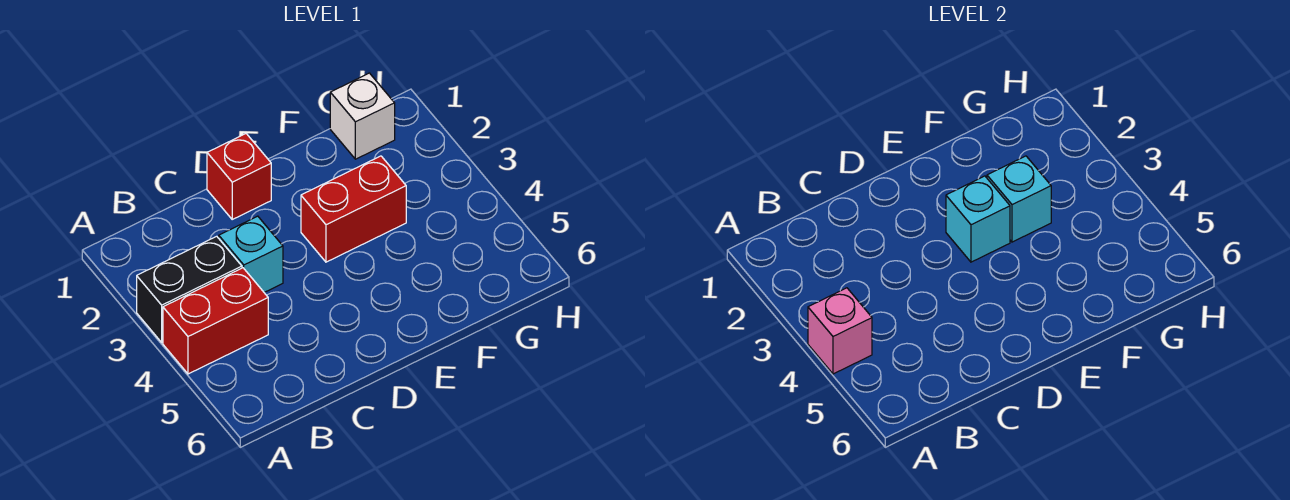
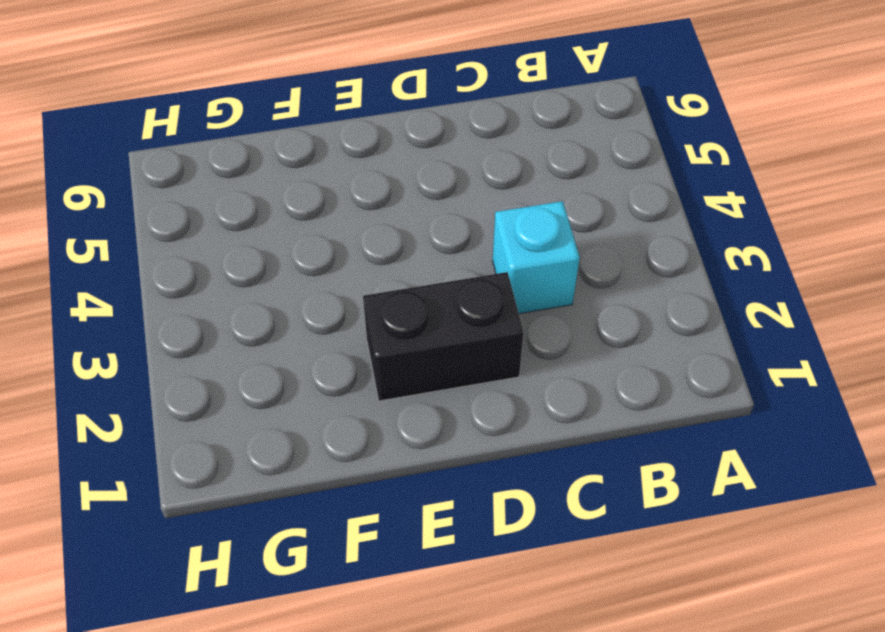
black brick D2:E2 level 1 -> black brick A3:B3 level 1
none -> red brick A4:B4 level 1
none -> red brick D1 level 1

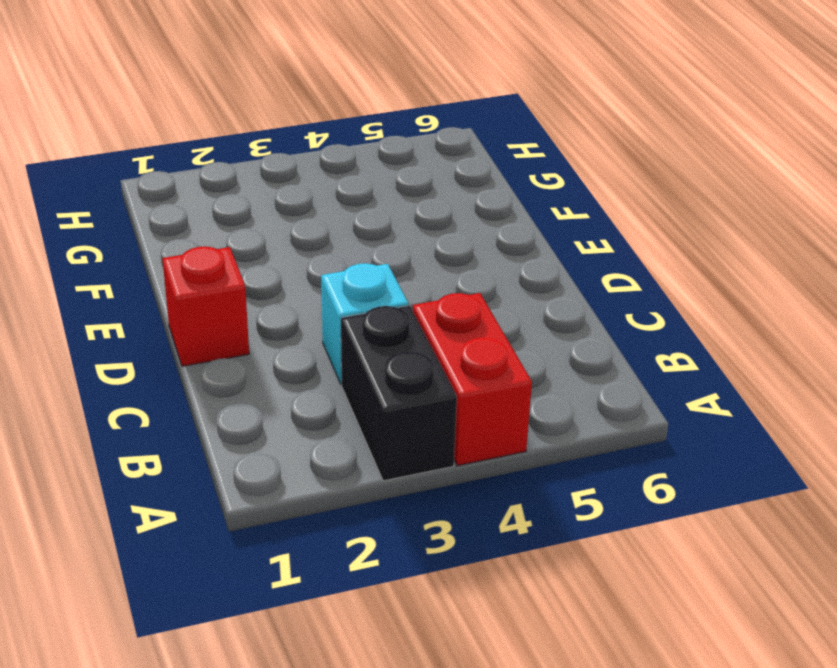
none -> red brick E3:F3 level 1
none -> white brick G1 level 1

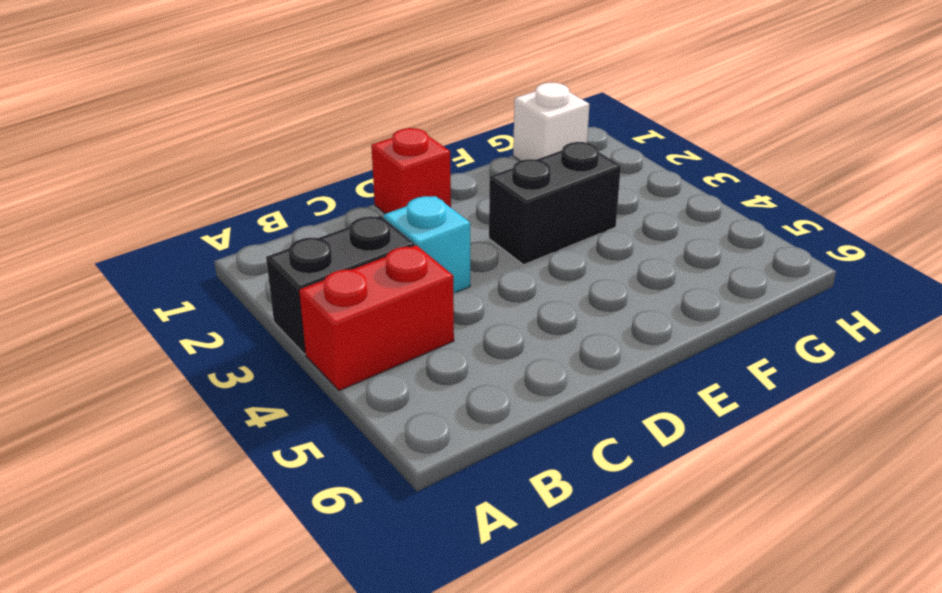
black brick E3:F3 level 1 -> red brick E3:F3 level 1
none -> pink brick A4 level 2
none -> cyan brick E3 level 2

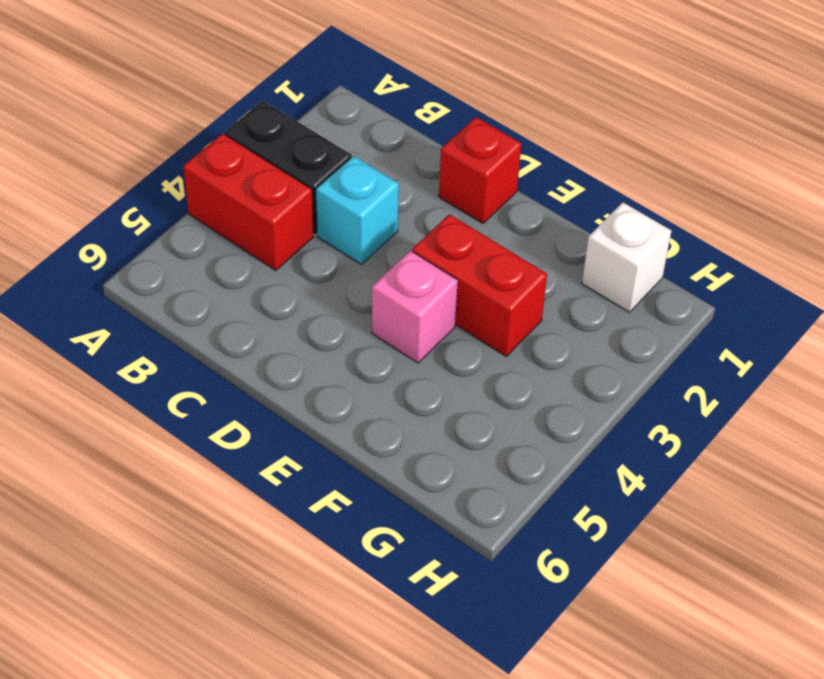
pink brick E4 level 1 -> pink brick A4 level 2
none -> cyan brick E3 level 2
none -> cyan brick F3 level 2

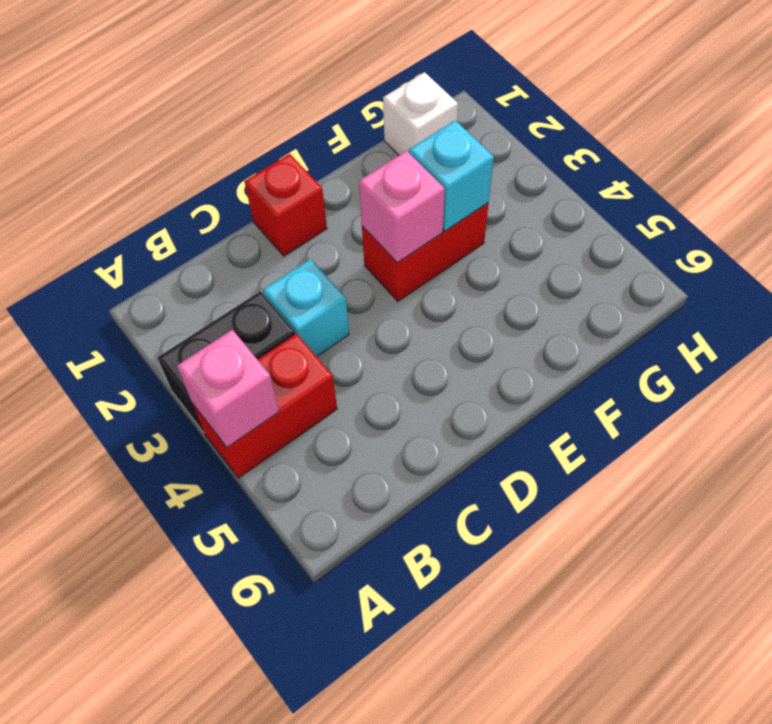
pink brick E3 level 2 -> cyan brick E3 level 2

